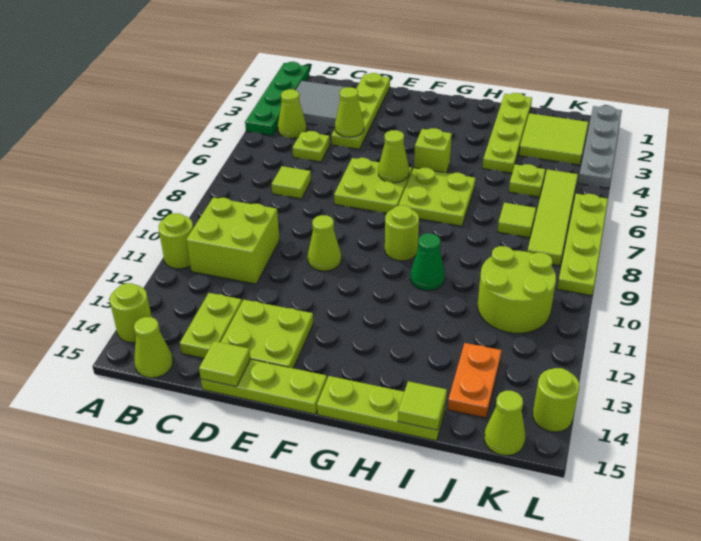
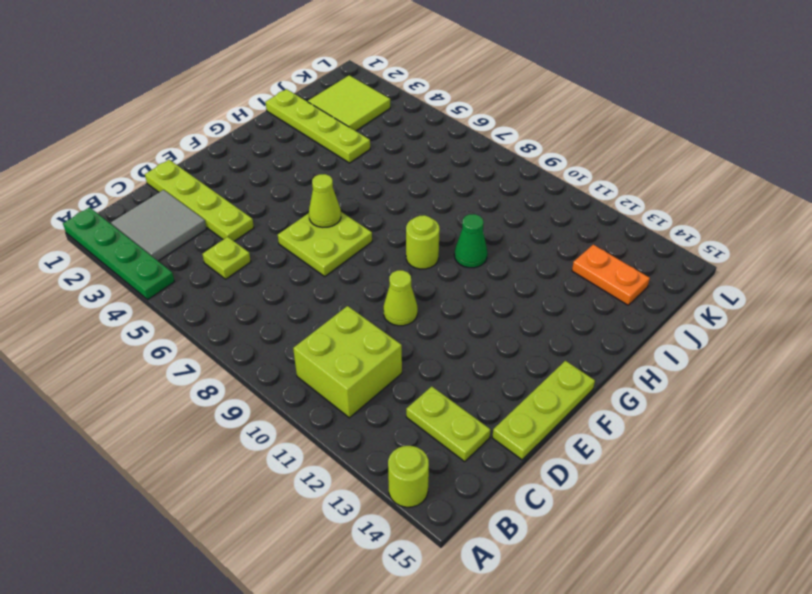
none -> lime round brick A11 level 1
none -> lime cone B4 level 1
none -> lime cone B15 level 1
none -> lime tile C7 level 1

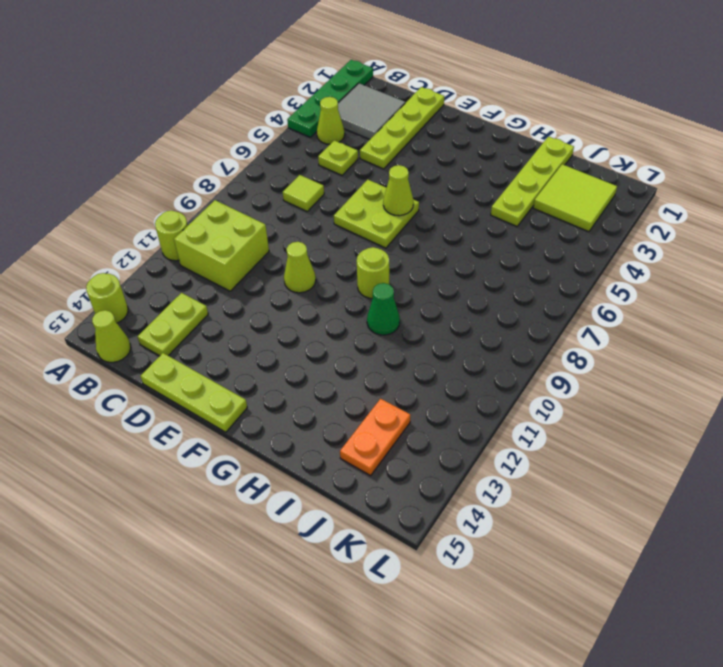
none -> lime plate D13:E14 level 1
none -> lime brick G5 level 1
none -> lime plate G6:H7 level 1
none -> lime plate G15:I15 level 1

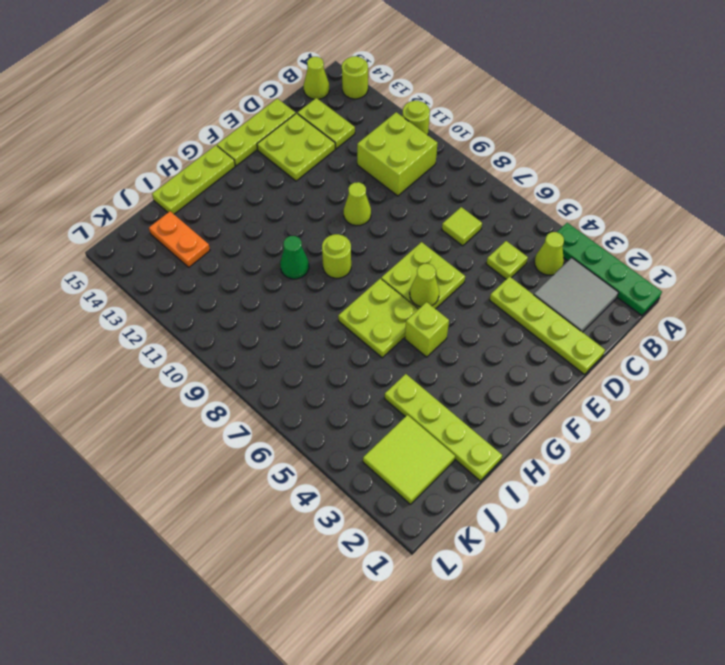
none -> lime plate J5 level 1
none -> lime tile J7 level 1
none -> lime round brick J10:K11 level 1
none -> lime tile K5:K8 level 1

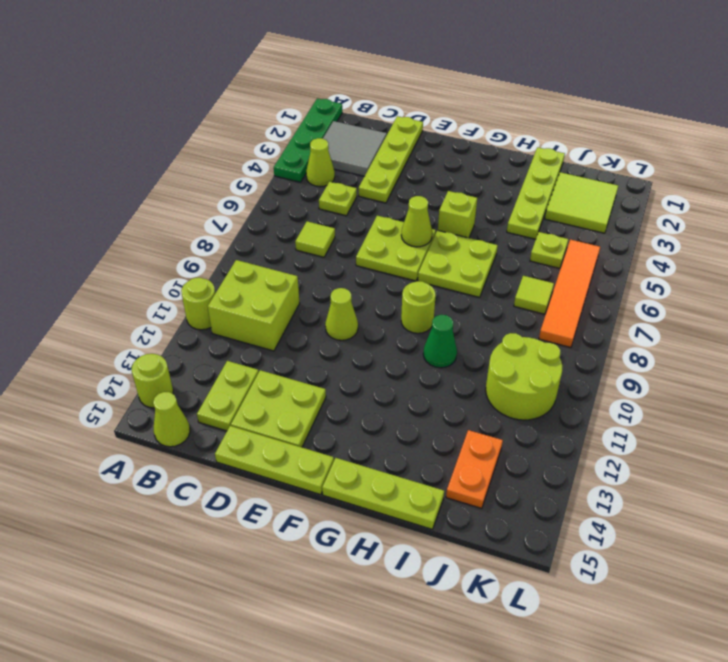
orange tile K5:K8 level 1 -> lime tile K5:K8 level 1
none -> lime cone K15 level 1
none -> grey plate L1:L4 level 1
none -> lime plate L6:L9 level 1
none -> lime round brick L14 level 1

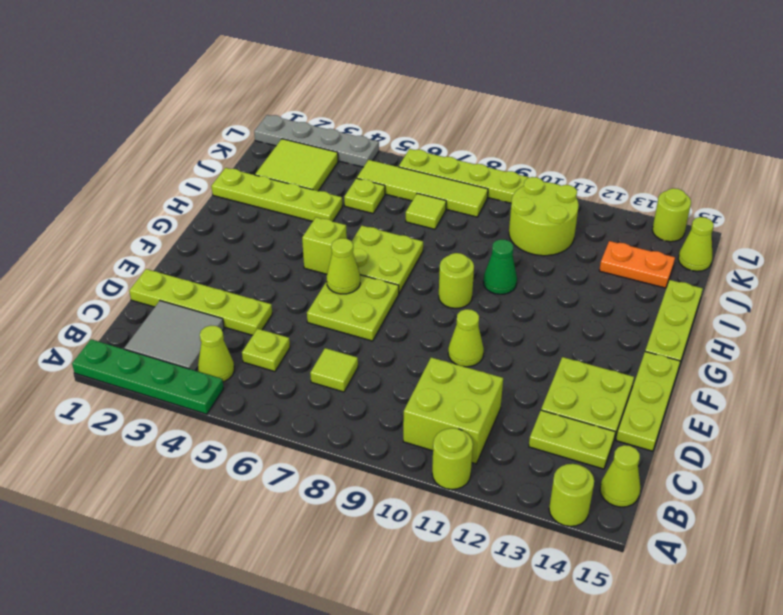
none -> lime cone D4 level 2
none -> lime tile D15 level 2
none -> lime tile I15 level 2

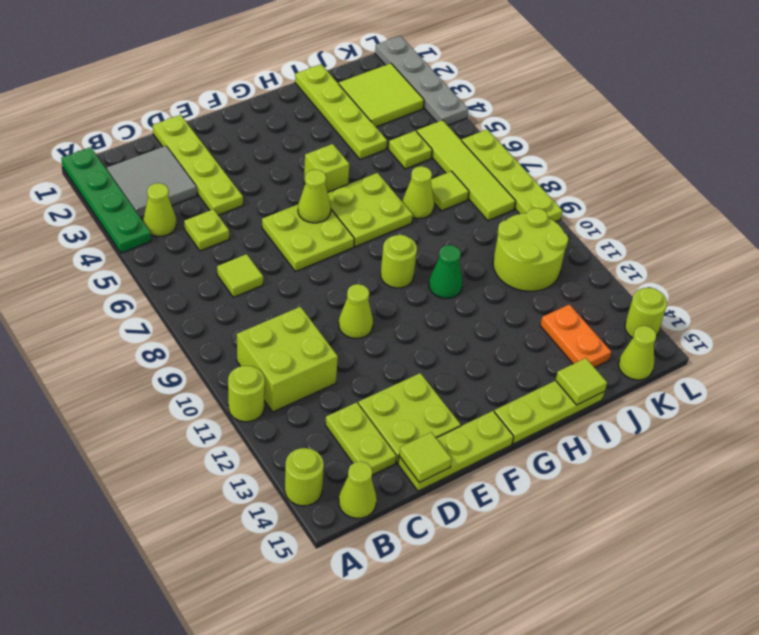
lime cone I7 level 1 -> lime cone D4 level 2

